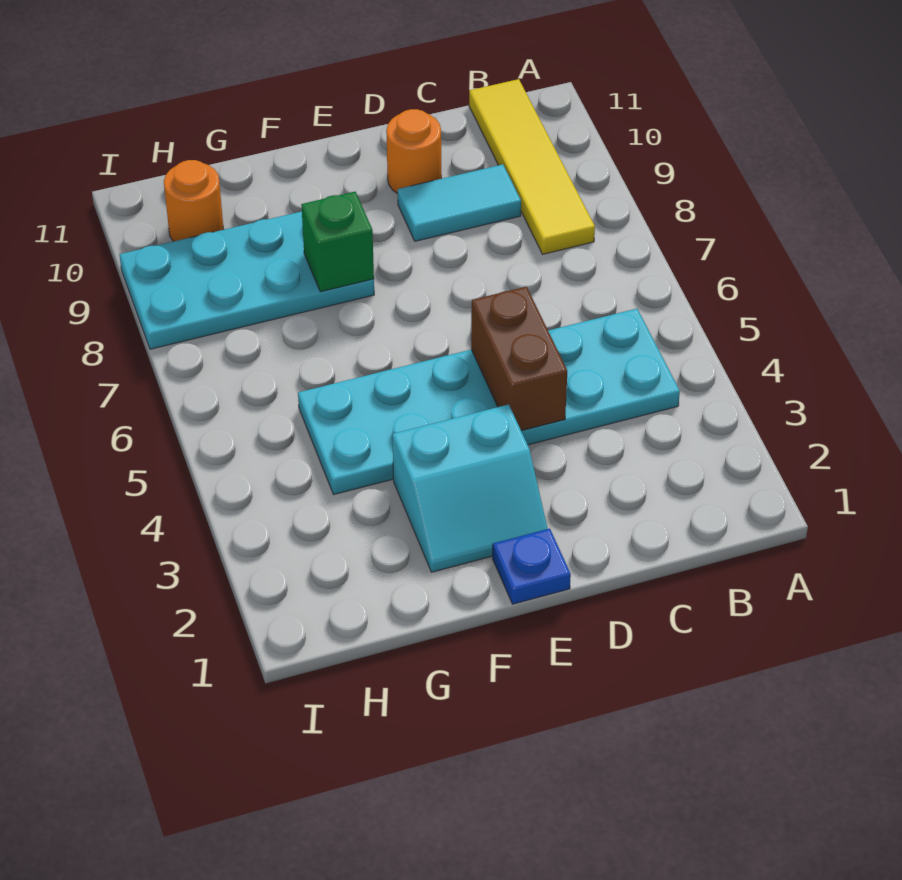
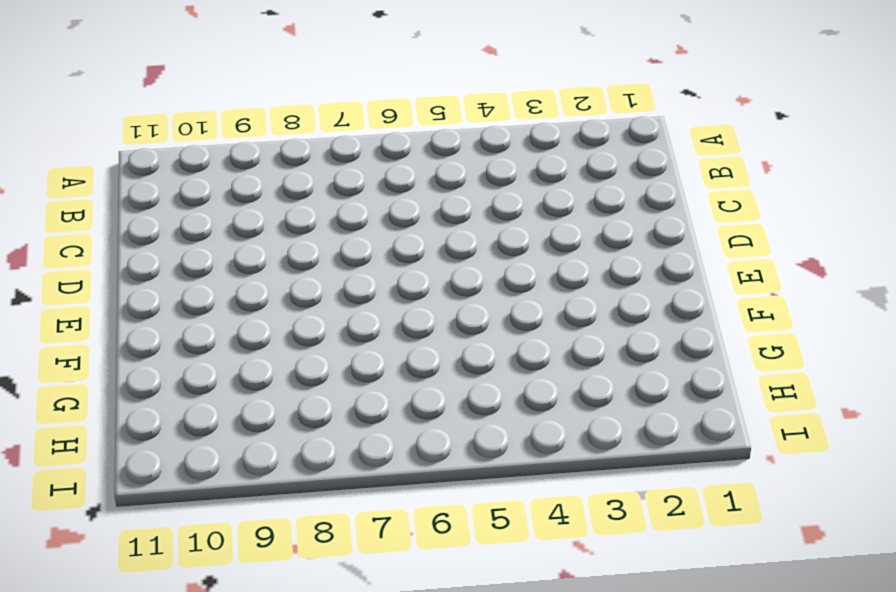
none -> cyan plate B4:G5 level 1
none -> yellow tile B8:B11 level 1

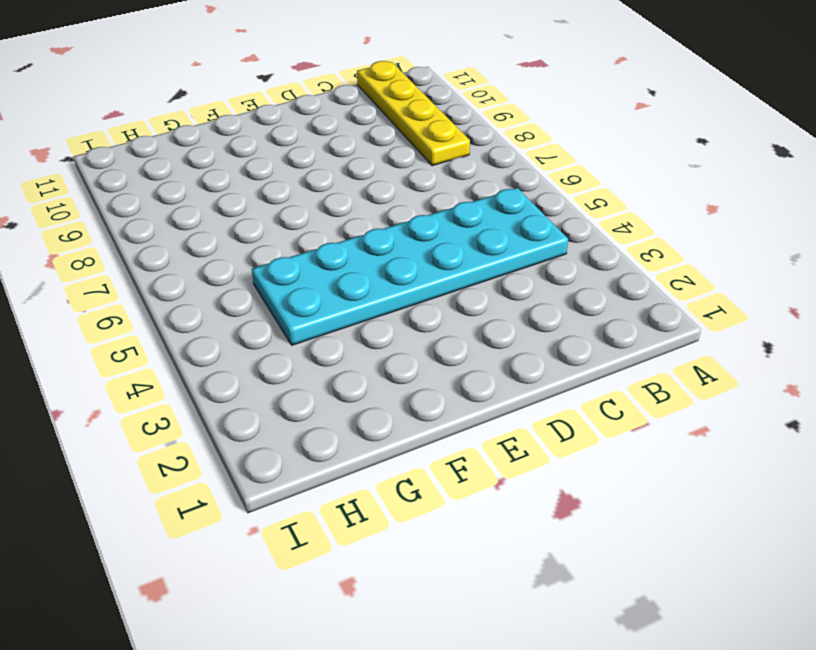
yellow plate B8:B11 level 1 -> yellow tile B8:B11 level 1
none -> cyan tile C9:D9 level 1
none -> orange round brick D10 level 1

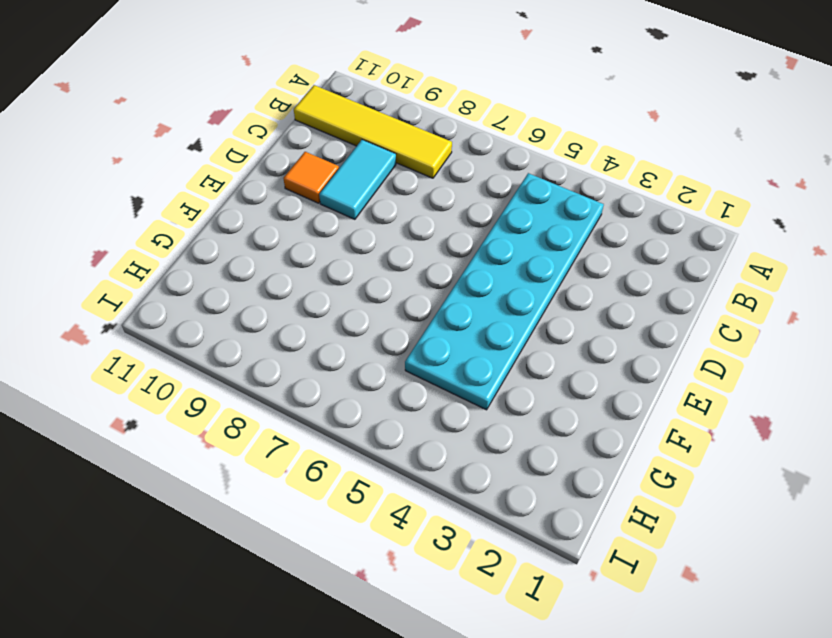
orange tile D10 level 1 -> orange round brick D10 level 1
none -> blue plate E1 level 1
none -> cyan slope E2:F3 level 1 top 3

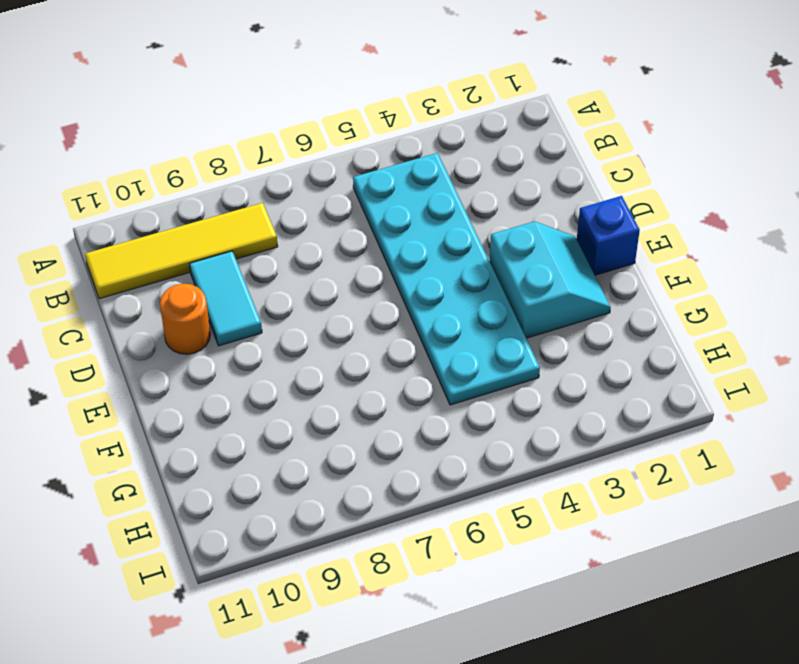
blue brick E1 level 1 -> blue plate E1 level 1
none -> cyan plate F8:I9 level 1
none -> orange round brick H10 level 1

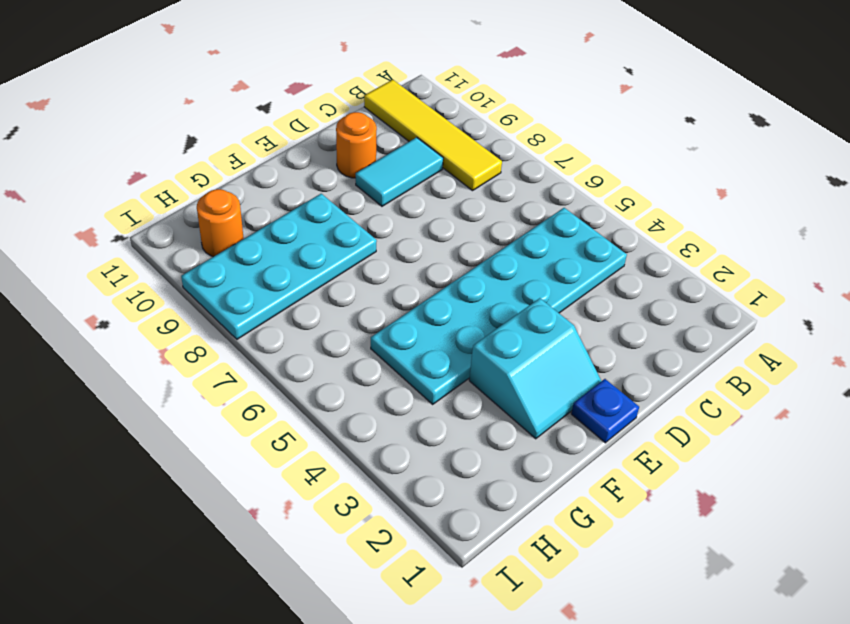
none -> brown brick D4:D5 level 2
none -> green brick F8 level 2

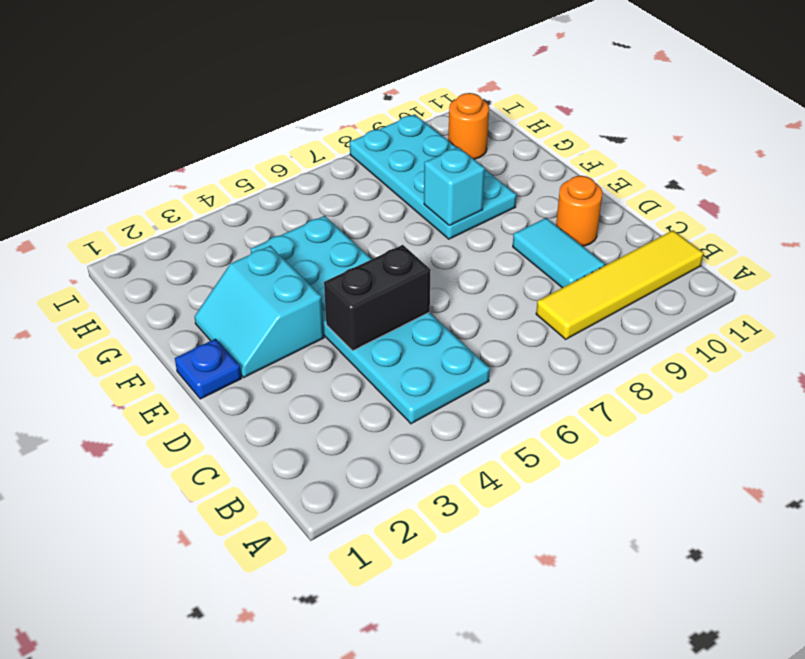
black brick D4:D5 level 2 -> brown brick D4:D5 level 2
cyan brick F8 level 2 -> green brick F8 level 2

